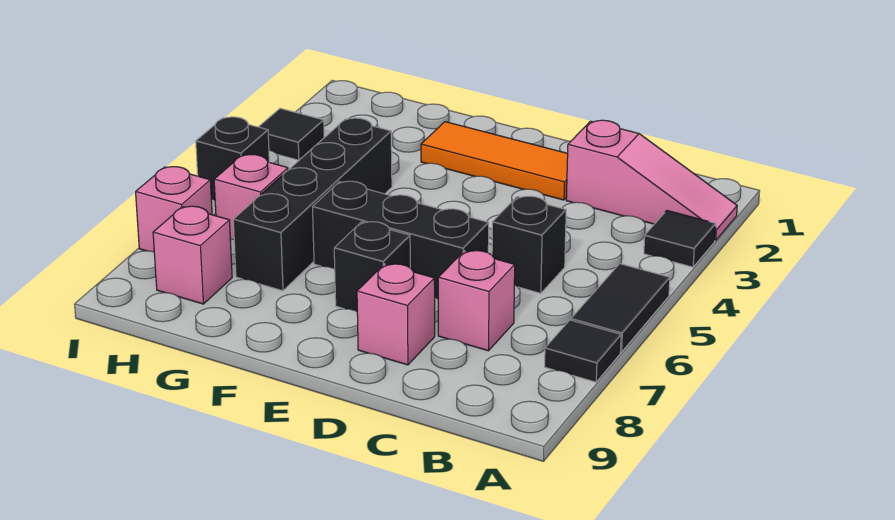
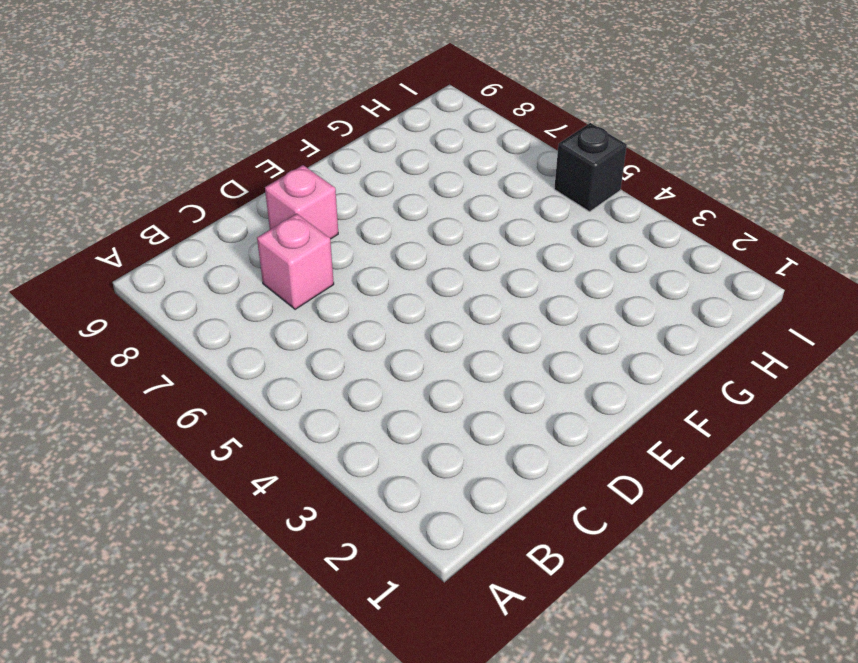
none -> pink slope A2:C2 level 1 top C
none -> black tile A3 level 1
none -> black tile A5:A6 level 1

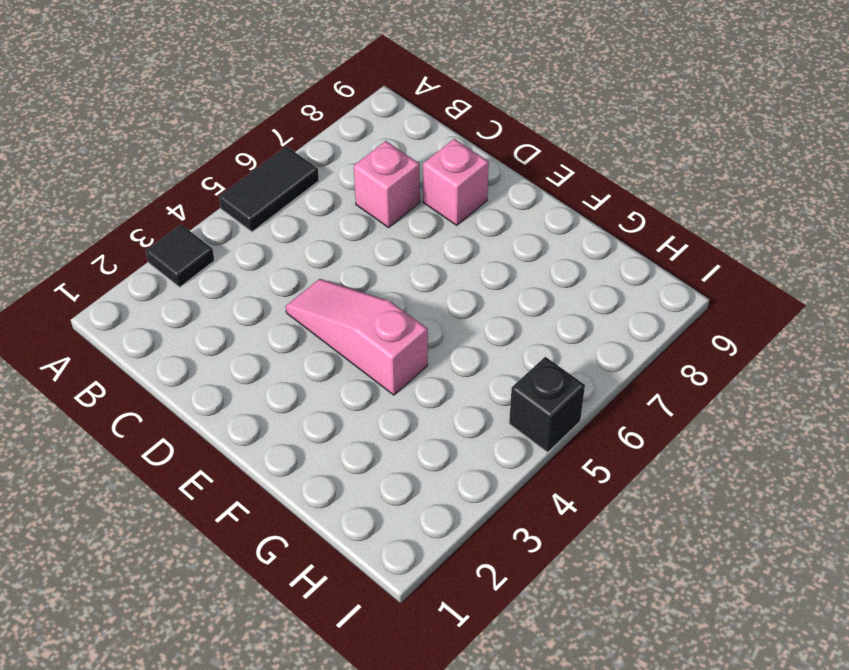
pink slope D4:F4 level 1 top F -> pink slope A2:C2 level 1 top C
none -> black tile A7 level 1
none -> black brick C5 level 1
none -> orange tile D2:F2 level 1

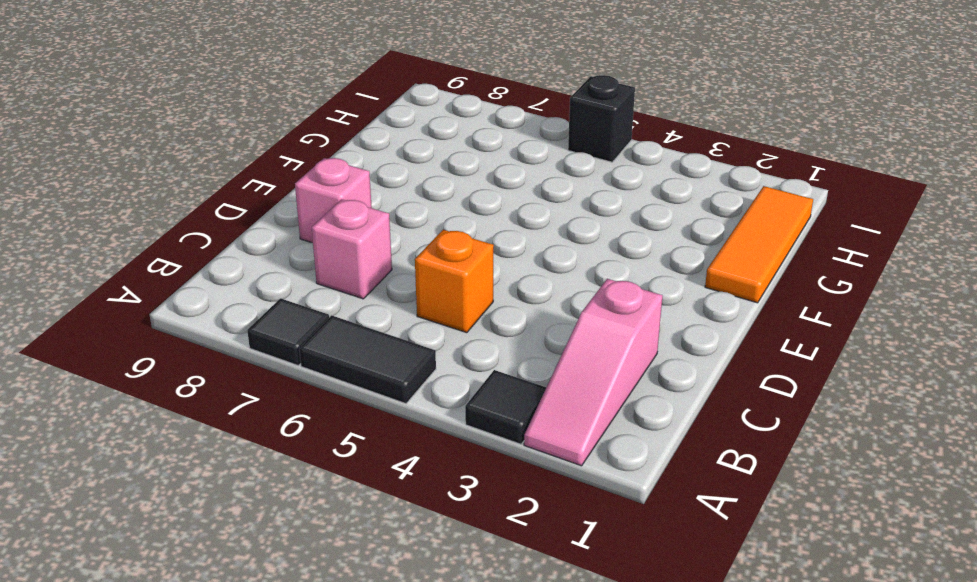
orange brick C5 level 1 -> black brick C5 level 1
orange tile F1:H1 level 1 -> orange tile D2:F2 level 1
none -> black brick D6:F6 level 1
none -> black brick E7 level 1
none -> black brick G4:G7 level 1

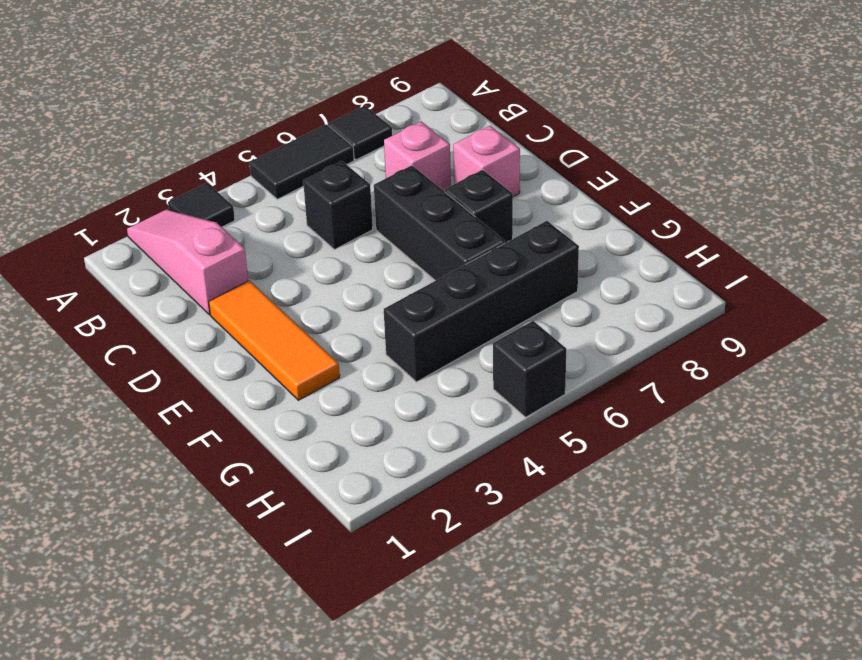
none -> pink brick H6 level 1
none -> pink brick H8 level 1
none -> black tile I3 level 1

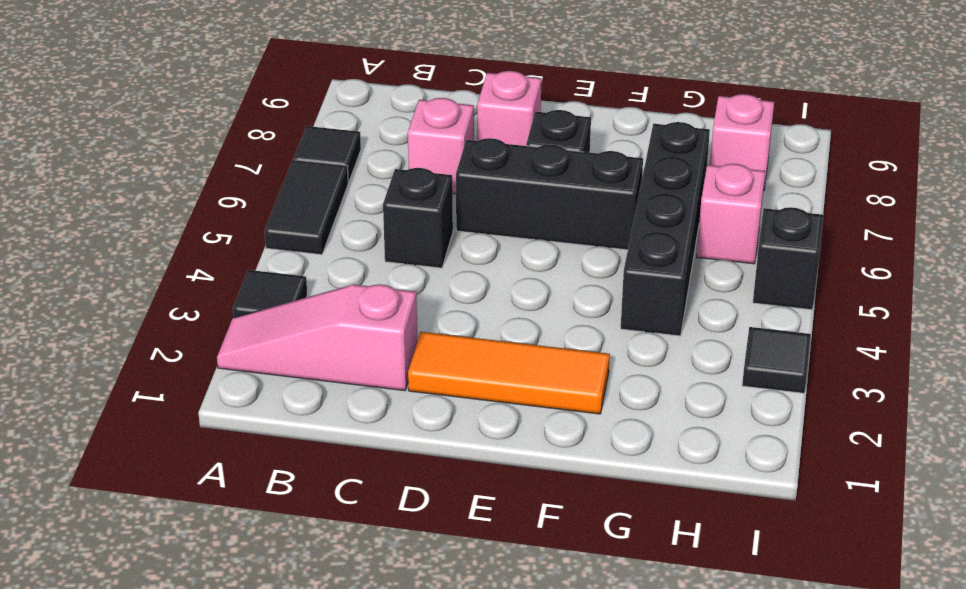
none -> pink brick I7 level 1

